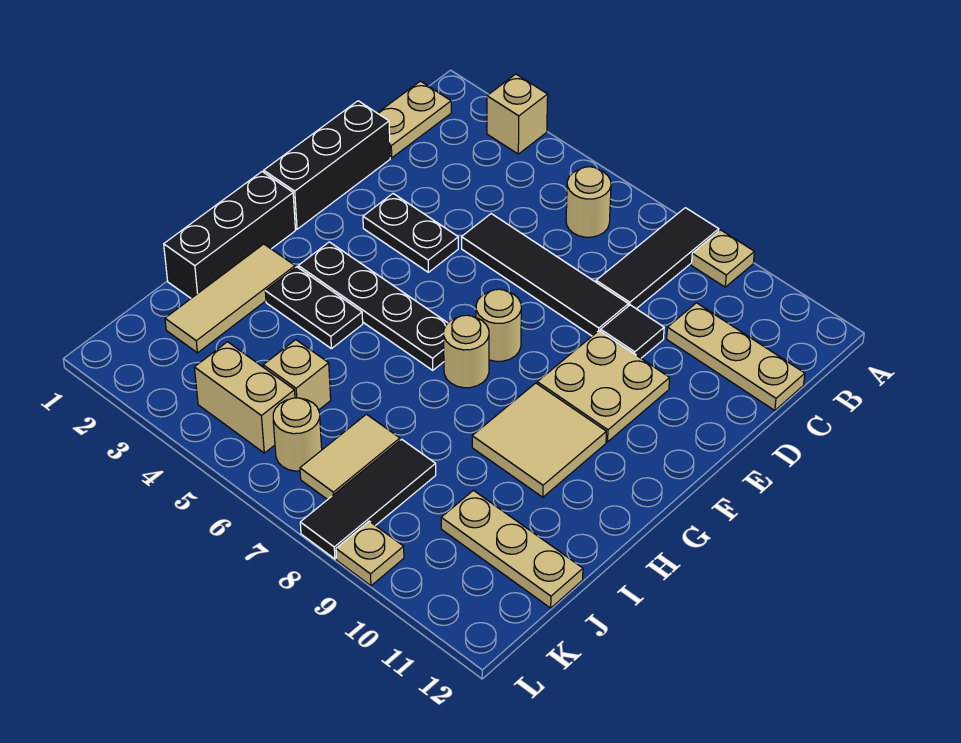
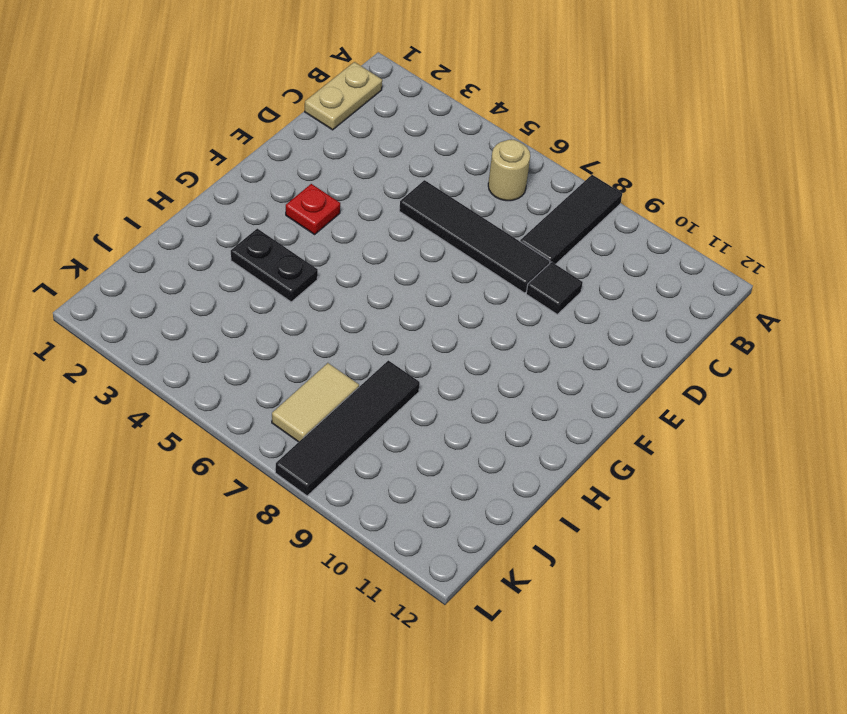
red plate F3 level 1 -> none
black tile I8:L8 level 1 -> black tile J8:L8 level 1
none -> tan brick A3 level 1
none -> tan plate A9 level 1
none -> tan plate C10:C12 level 1

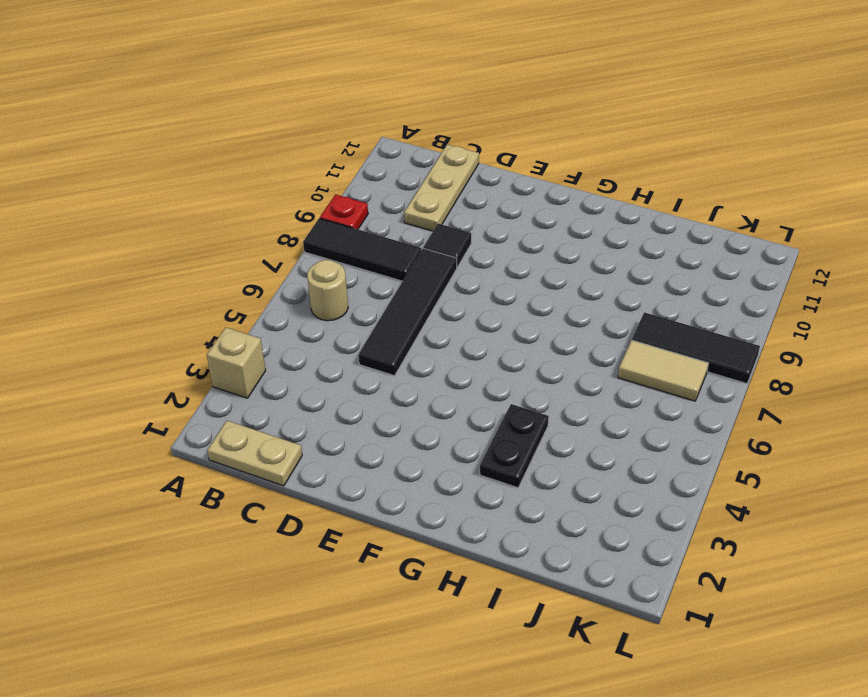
red plate A9 level 1 -> tan plate A9 level 1
none -> black brick D1:F1 level 1
none -> black plate E3:E4 level 1
none -> tan plate E9:F10 level 1

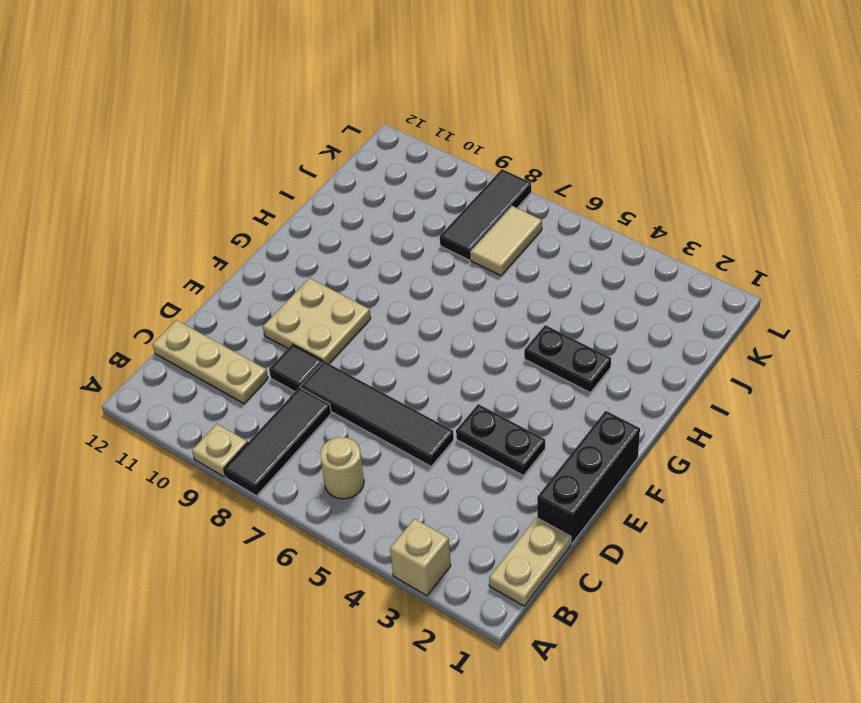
none -> tan round brick F7 level 1
none -> black brick G1:I1 level 1
none -> black plate G3:G6 level 1

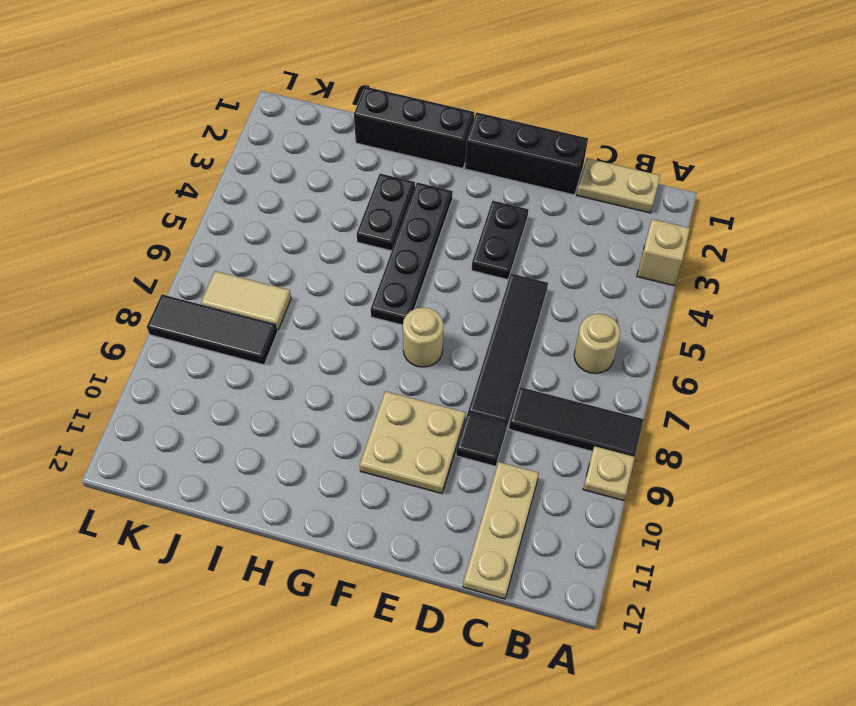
none -> tan round brick G7 level 1
none -> tan tile G9:H10 level 1
none -> tan tile H2:J2 level 1

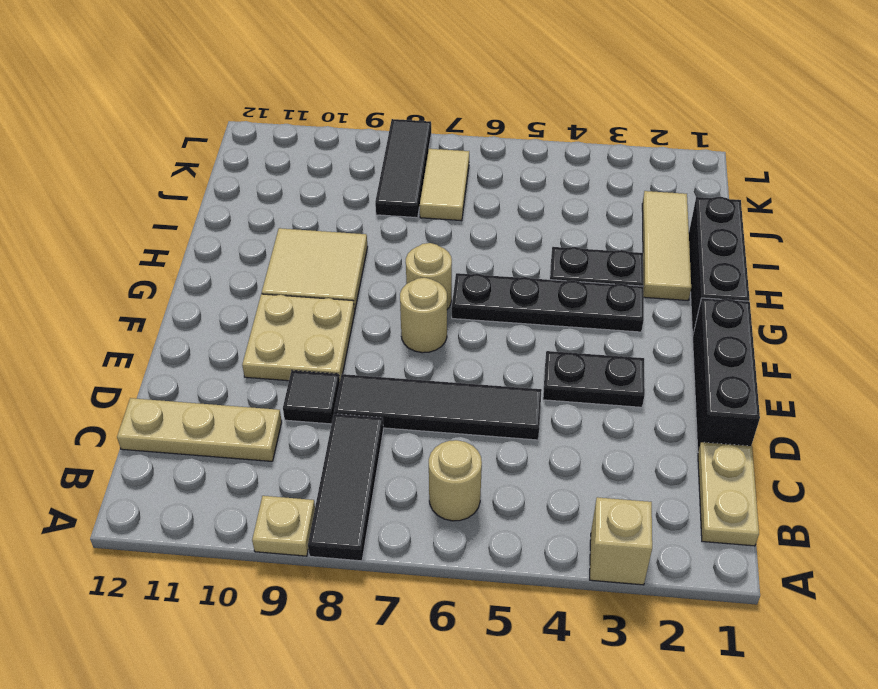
none -> tan brick J5 level 1
none -> tan plate J10:J12 level 1
none -> tan brick K4:K5 level 1

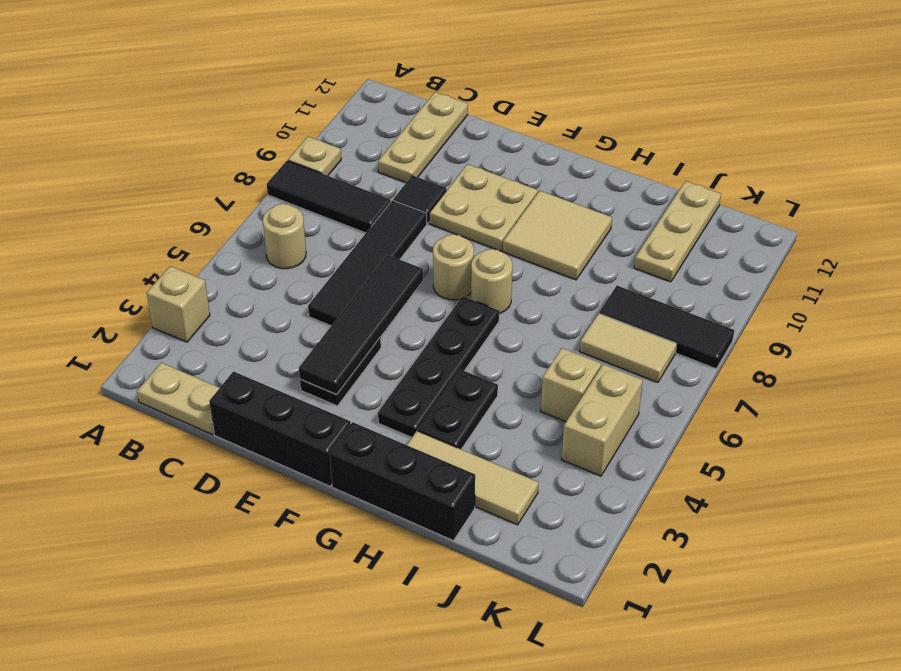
black tile E3:E6 level 2 -> none
none -> tan round brick K6 level 1
none -> tan plate L9 level 1

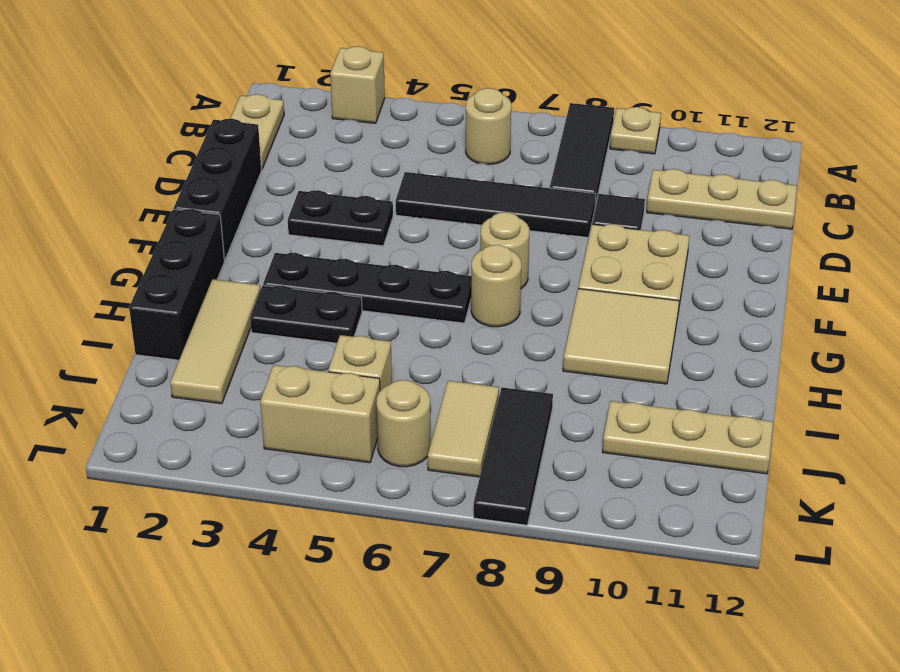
none -> tan plate L9 level 1

